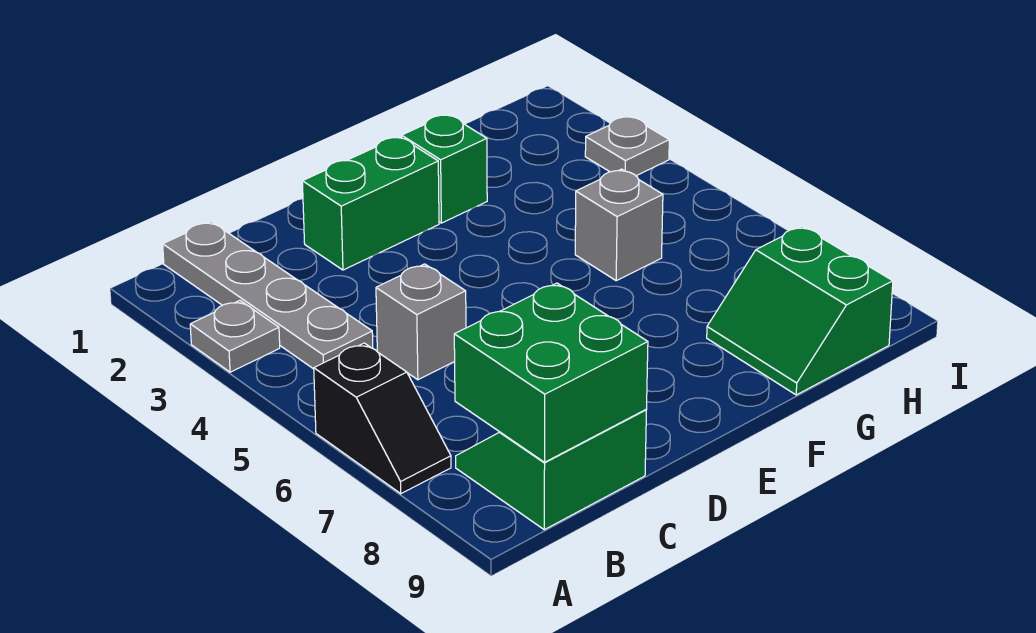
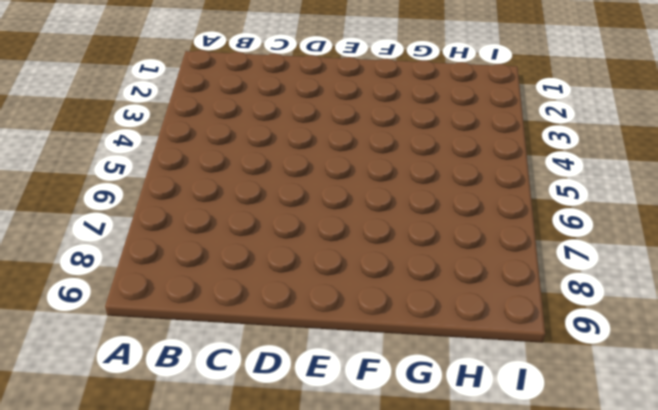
none -> grey plate A3 level 1
none -> black slope A6:A7 level 1 top 6

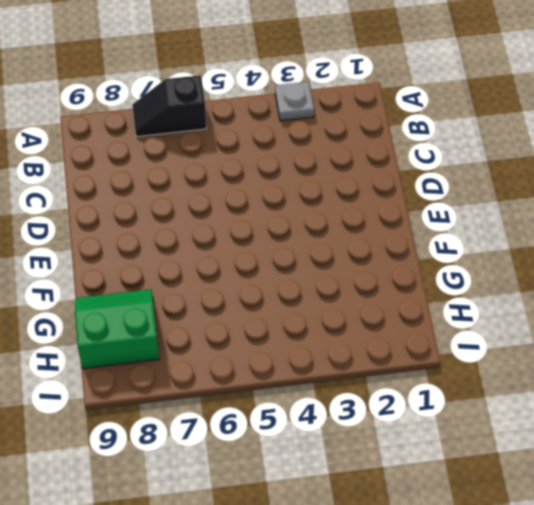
none -> grey plate B1:B4 level 1
none -> green slope B8:C9 level 1 top 9

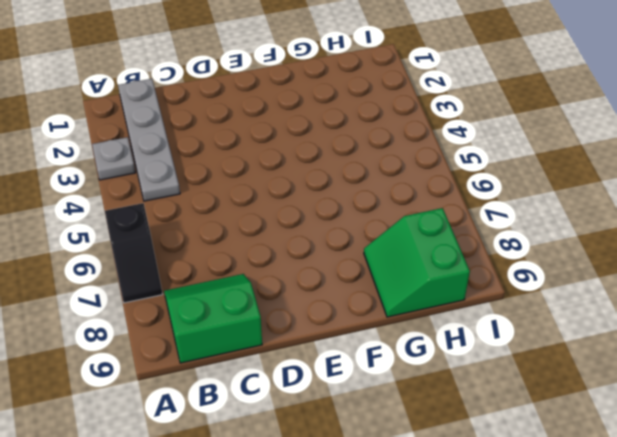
none -> grey brick C5 level 1
none -> green brick D2:E2 level 1

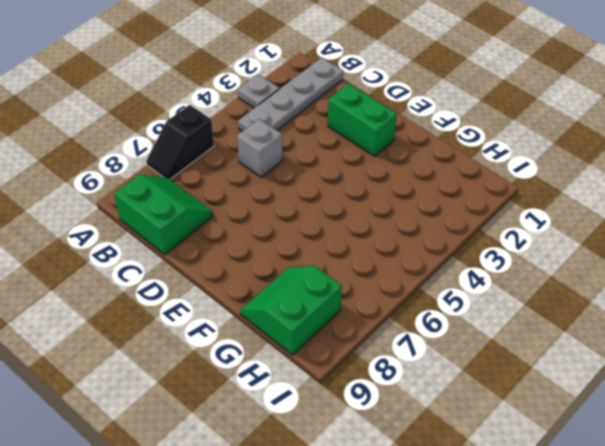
none -> green brick F2 level 1
none -> grey brick G5 level 1

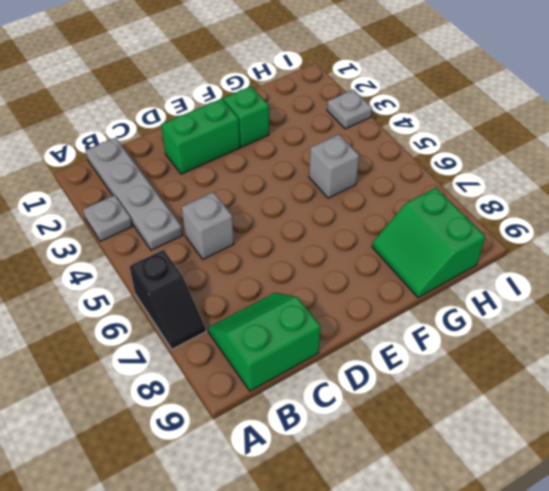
none -> green brick B8:C9 level 2

